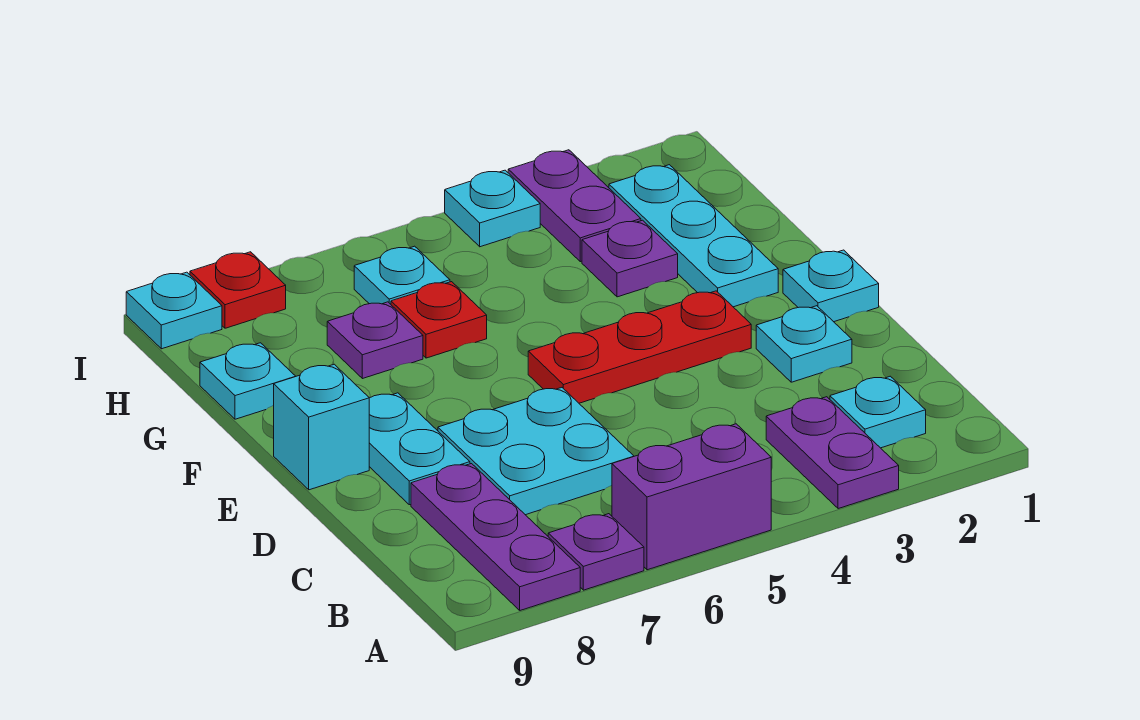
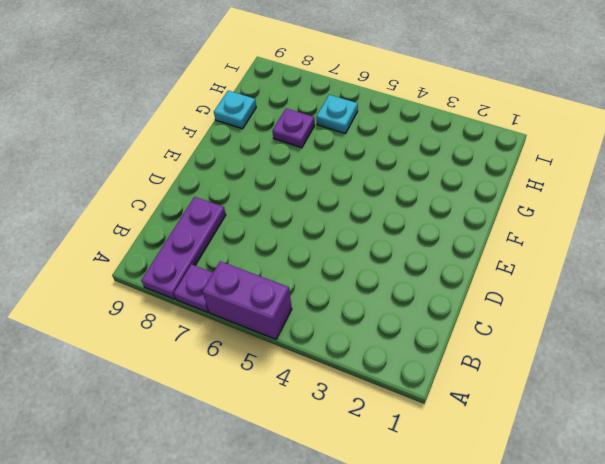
none -> purple plate A3:B3 level 1
none -> cyan plate B2 level 1
none -> cyan plate C6:D7 level 1

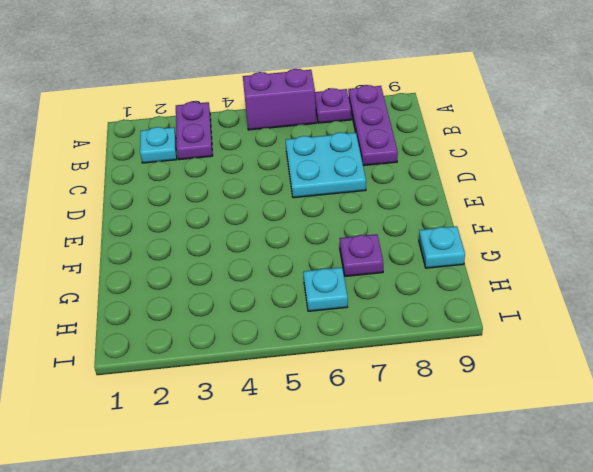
none -> cyan plate D2 level 1
none -> cyan plate D8:E8 level 1
none -> cyan plate E1 level 1

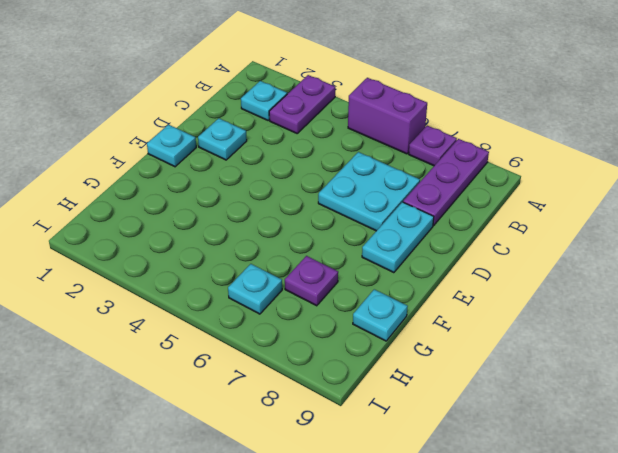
none -> red plate E3:E5 level 1
none -> cyan brick E9 level 1
none -> cyan plate F2:H2 level 1

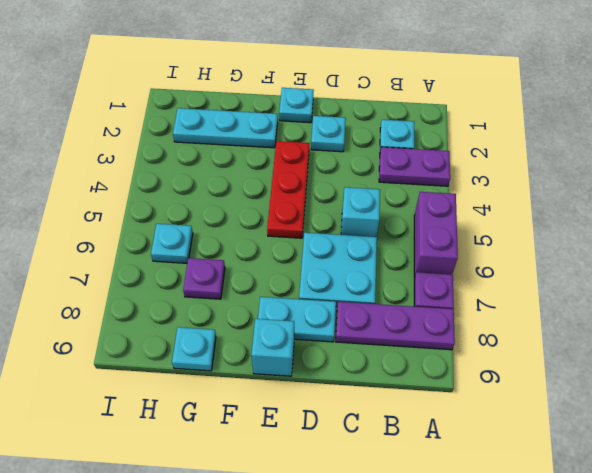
cyan brick C5 level 1 -> none
none -> purple plate G3 level 1
none -> red plate G6 level 1
none -> purple plate H3:I3 level 1

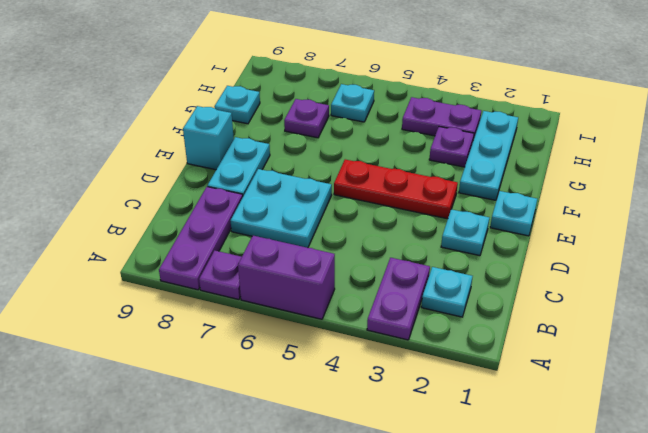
purple plate H3:H4 level 1 -> purple plate H3:I3 level 1
none -> red plate G6 level 1
none -> cyan plate I4 level 1
none -> red plate I8 level 1

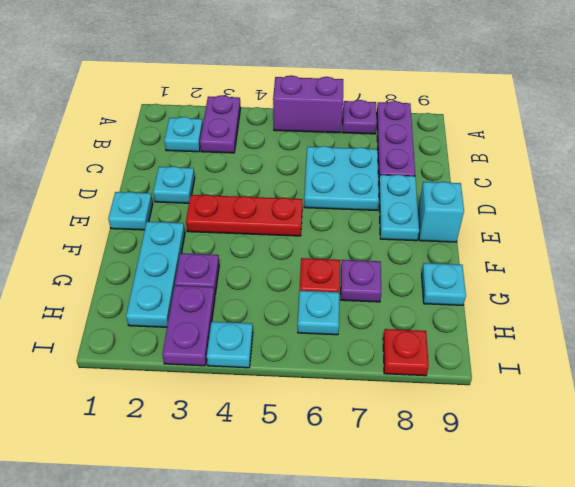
none -> cyan plate I9 level 1

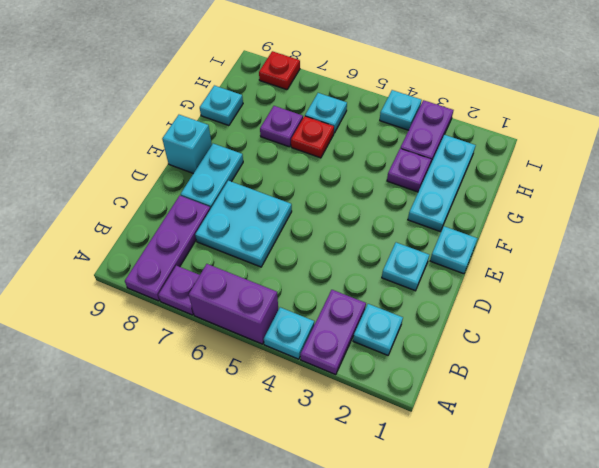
cyan plate A4 level 1 -> cyan plate I9 level 1
none -> red plate E3:E5 level 1

